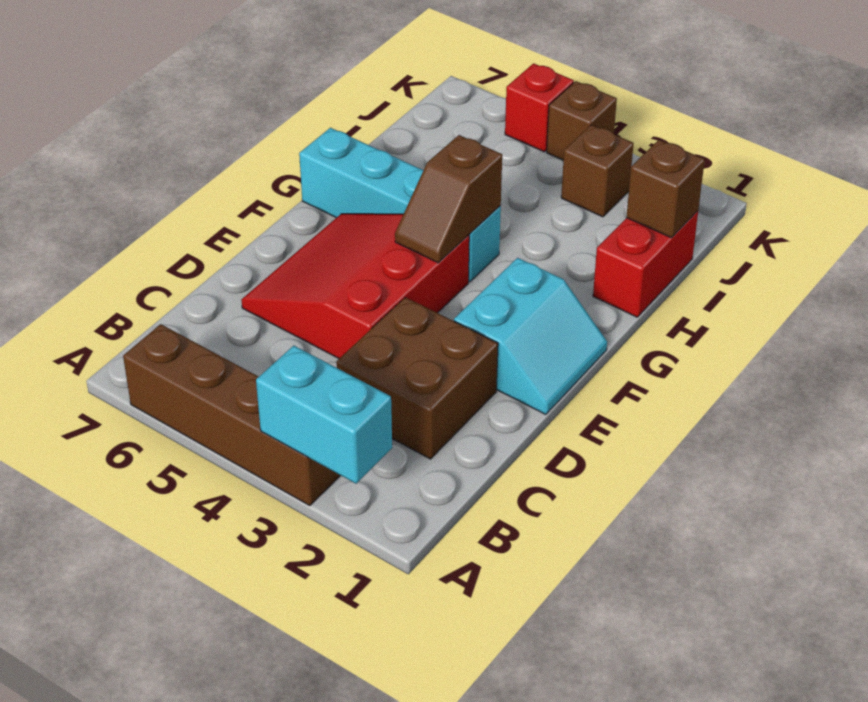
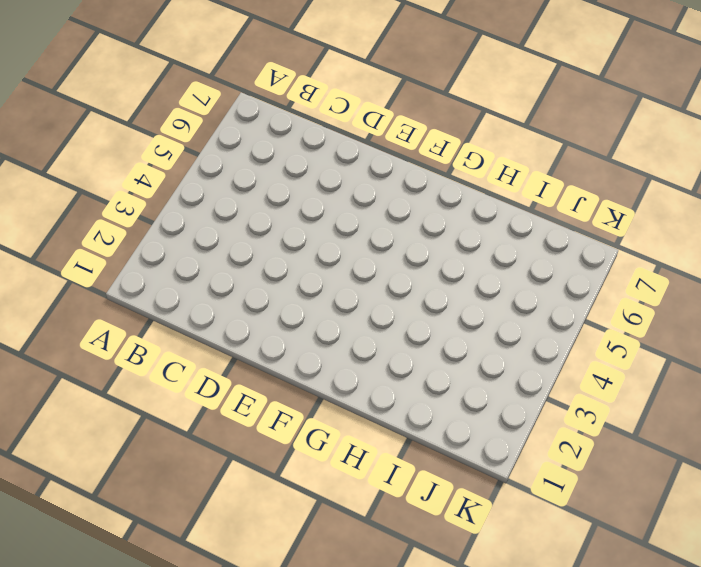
none -> brown brick A3:A6 level 1
none -> brown brick C2:D3 level 1
none -> red slope D4:F6 level 1 top 4

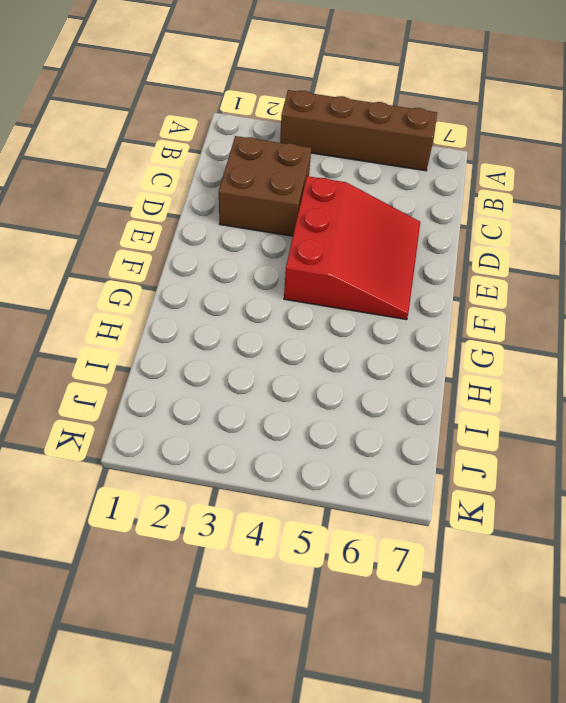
none -> cyan slope E1:F2 level 1 top 2
none -> cyan brick G4:G7 level 1
none -> red brick H1:I1 level 1

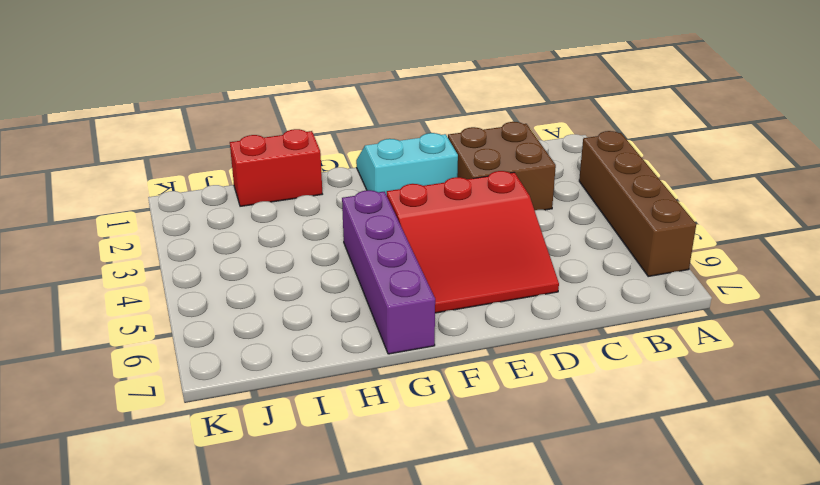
purple brick G4:G7 level 1 -> cyan brick G4:G7 level 1
none -> brown brick J3 level 1
none -> brown brick K4 level 1
none -> red brick K5 level 1

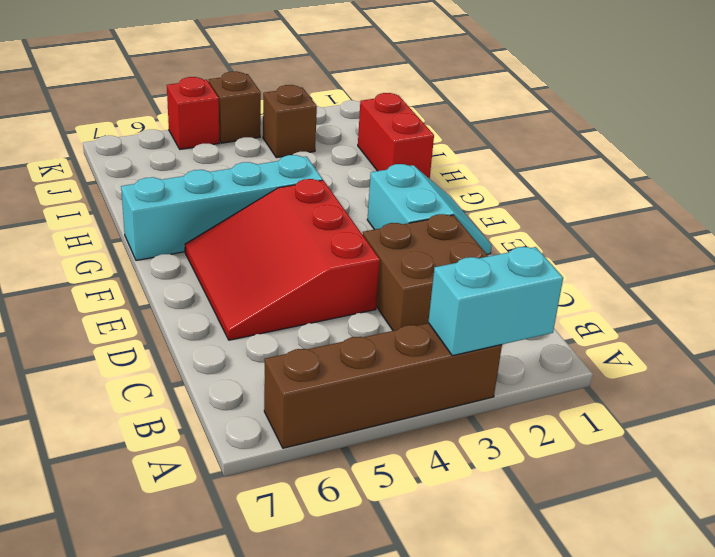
none -> brown slope F4:G4 level 2 top G
none -> brown brick I1 level 2

